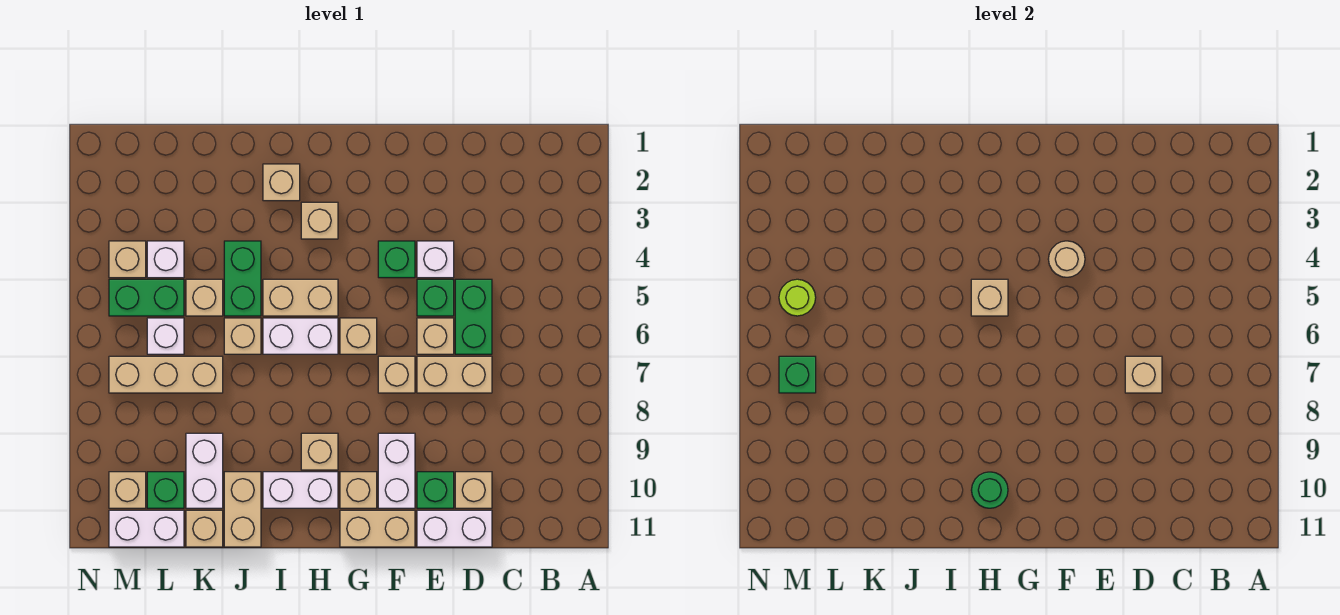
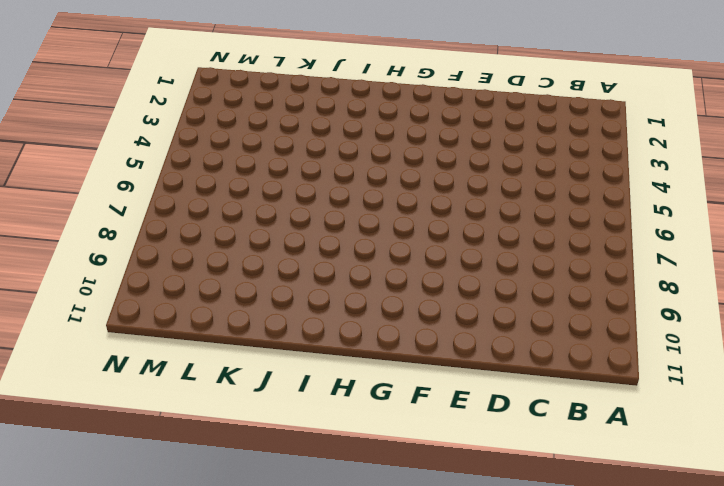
none -> green brick D5:D6 level 1
none -> tan brick D7:E7 level 1
none -> tan brick D10 level 1
none -> white brick D11:E11 level 1

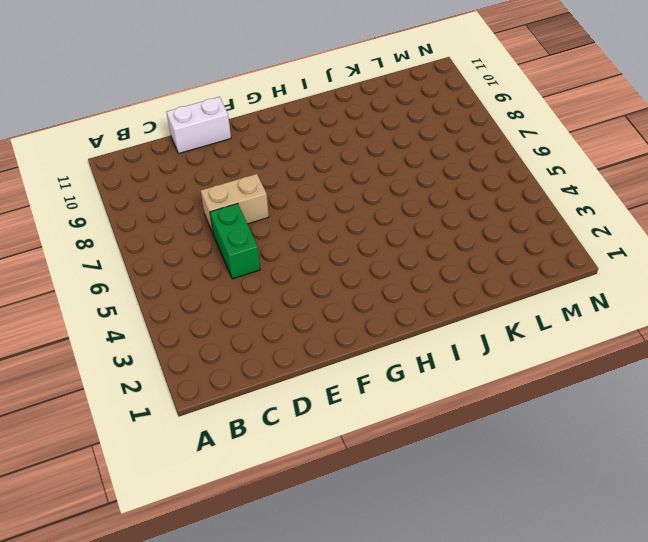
none -> tan brick D10 level 1
none -> white brick E4 level 1
none -> green brick E5 level 1
none -> tan brick E6 level 1

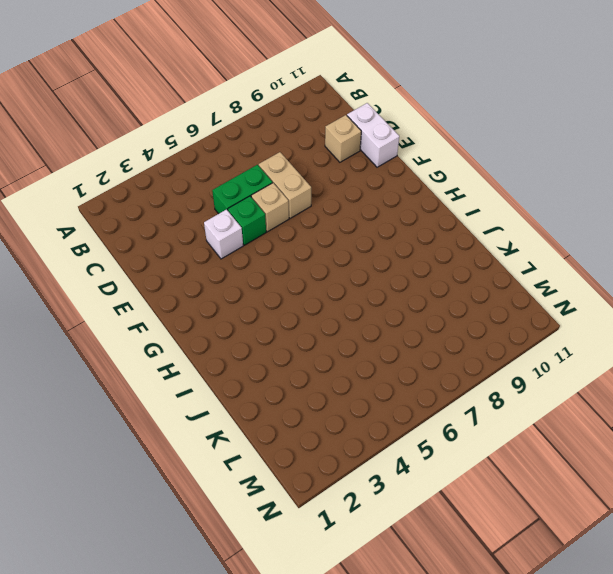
none -> green brick E10 level 1
none -> green brick F4 level 1
none -> tan brick F7 level 1
none -> white brick F9:F10 level 1

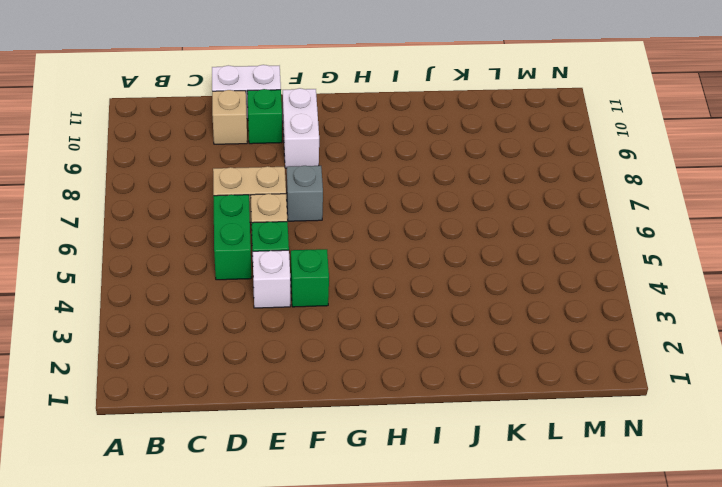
grey brick F7 level 1 -> tan brick F7 level 1
none -> tan brick F11:G11 level 1
none -> tan brick G6 level 1
none -> tan brick G10 level 1
none -> tan brick H3 level 1

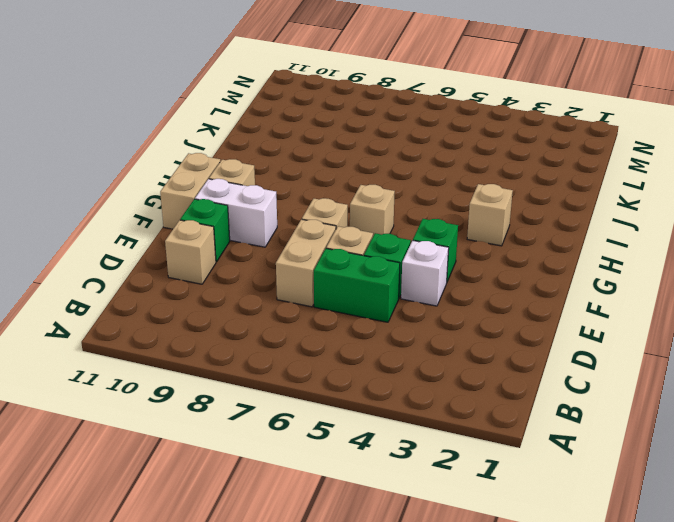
none -> white brick D11:E11 level 1
none -> tan brick H5:I5 level 1
none -> white brick H6:I6 level 1
none -> tan brick H9 level 1

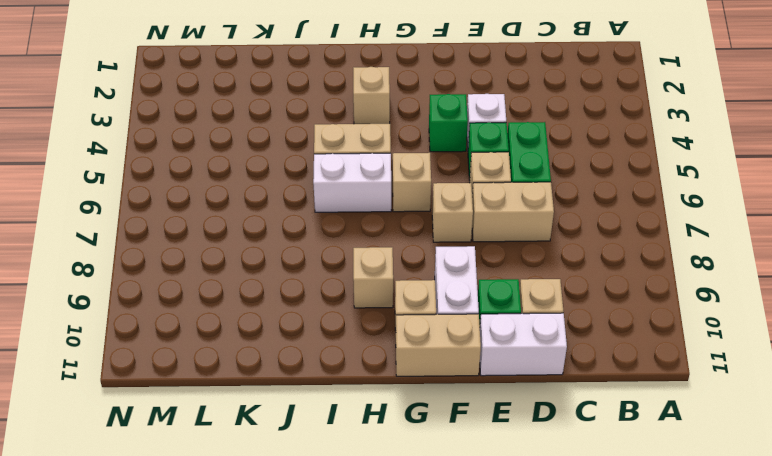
none -> white brick H10:I10 level 1
none -> tan brick I2 level 1
none -> green brick J4:J5 level 1
none -> tan brick J6 level 1

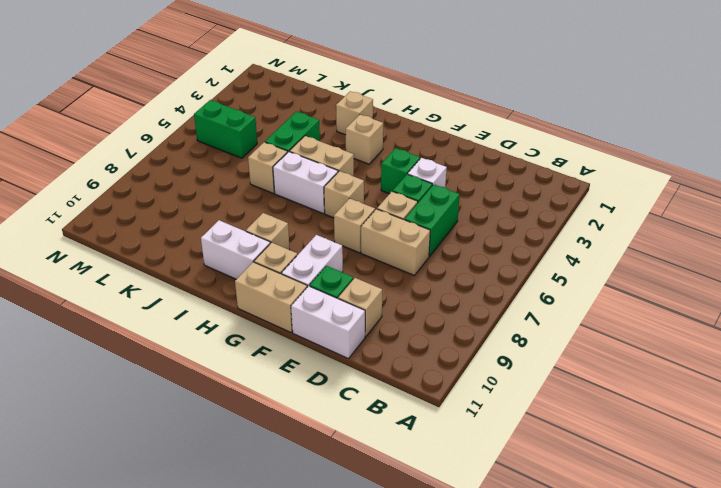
none -> tan brick J10:J11 level 1
none -> tan brick K5 level 1
none -> tan brick K7:M7 level 1
none -> white brick K9:K10 level 1

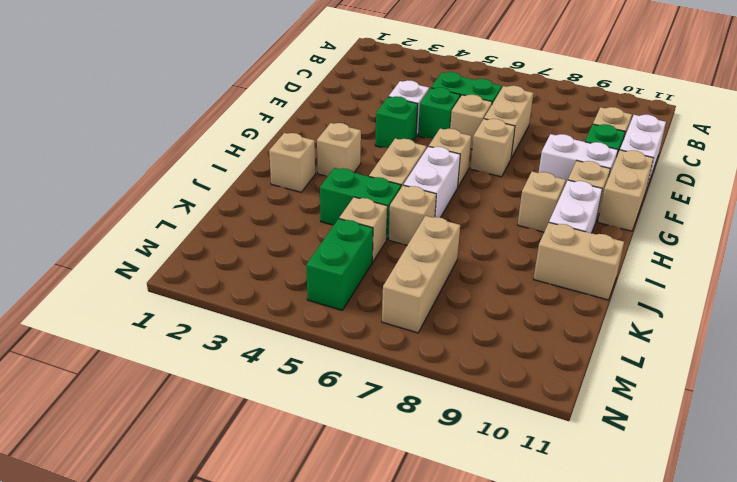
none -> white brick K9:K10 level 1
none -> tan brick K11 level 1
none -> white brick L4 level 1
none -> white brick L6 level 1

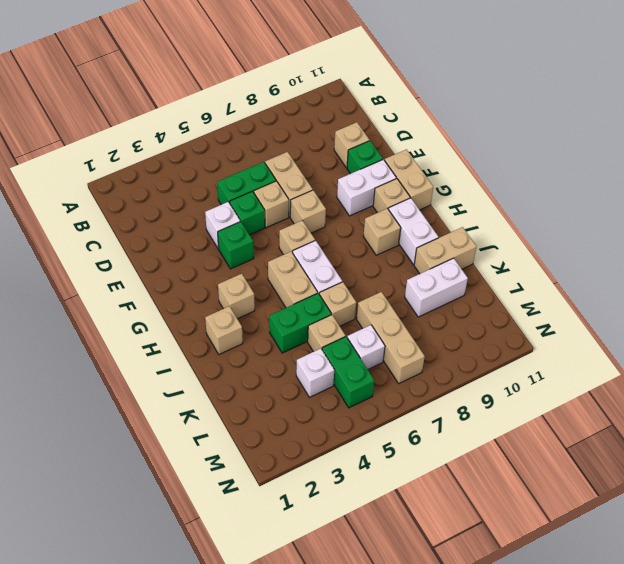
none -> white brick D11:E11 level 1
none -> tan brick K11 level 1
none -> green brick L10 level 1
none -> white brick L11:M11 level 1

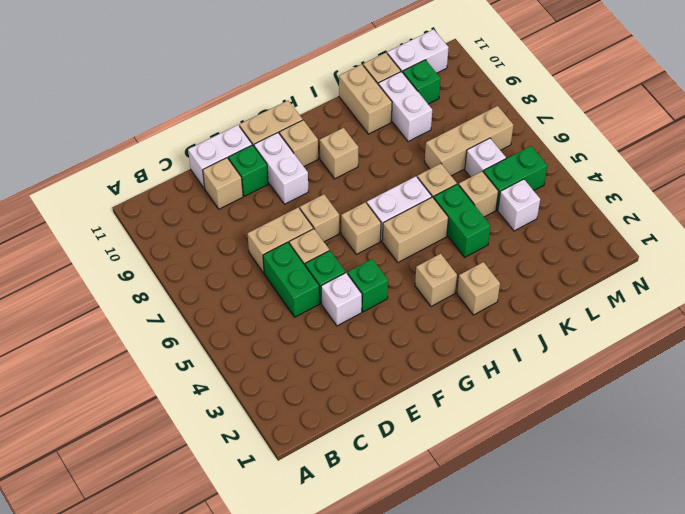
none -> white brick H10:I10 level 1
none -> tan brick M4 level 1
none -> tan brick M10 level 1
none -> tan brick D7 level 2

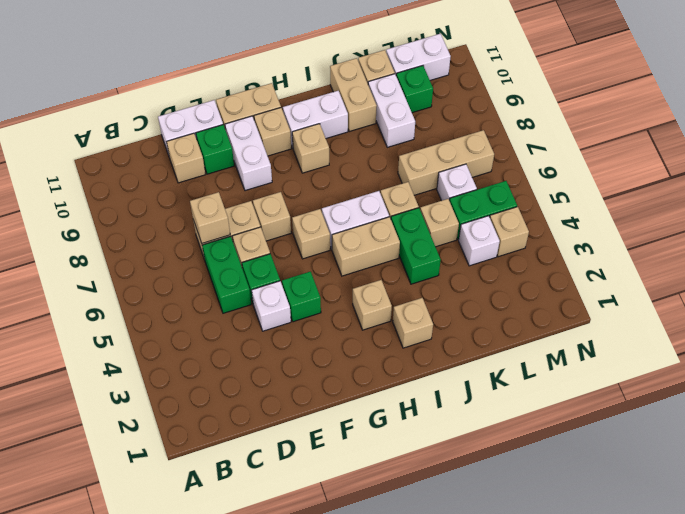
none -> tan brick M10 level 1
none -> tan round brick F4 level 2
none -> tan brick H5 level 2
none -> green round brick H10 level 2

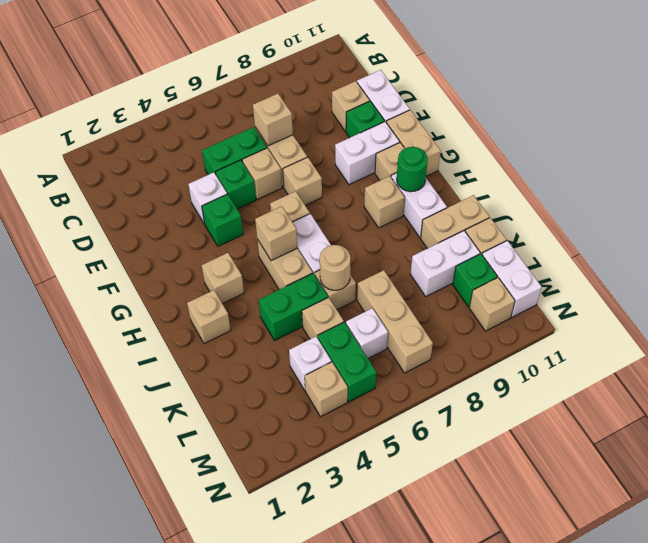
tan round brick J6 level 2 -> tan round brick F4 level 2
none -> lime round brick M5 level 2
none -> green brick M7 level 2

